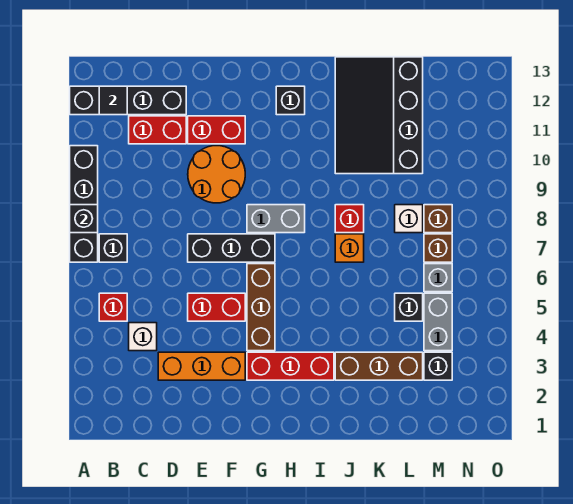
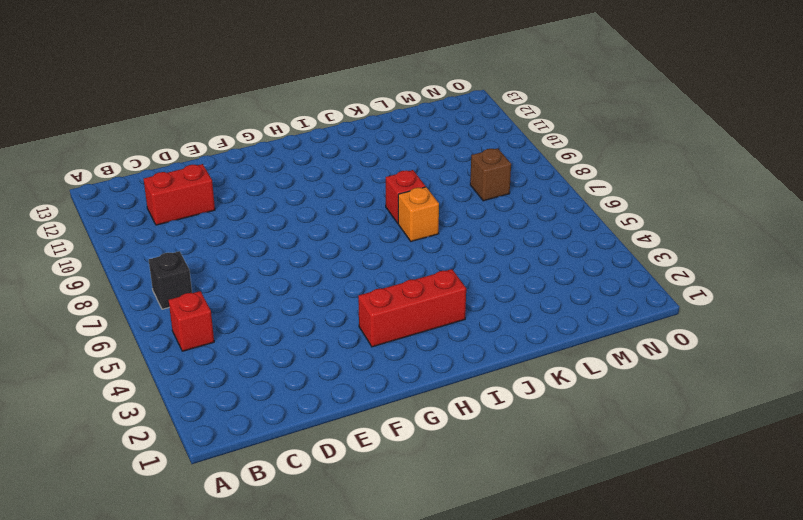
none -> black brick A7:A10 level 1
none -> black brick A12:D12 level 1
none -> white brick C4 level 1

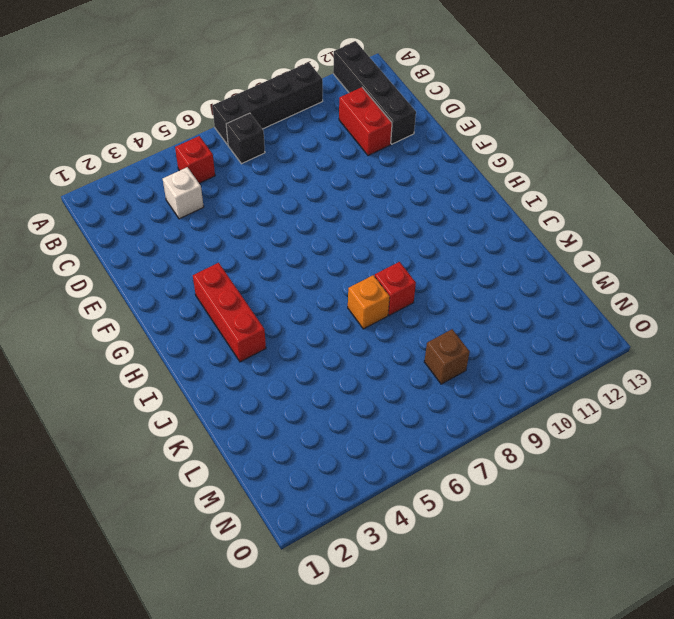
none -> orange brick D3:F3 level 1
none -> red brick E5:F5 level 1
none -> black brick E7:G7 level 1

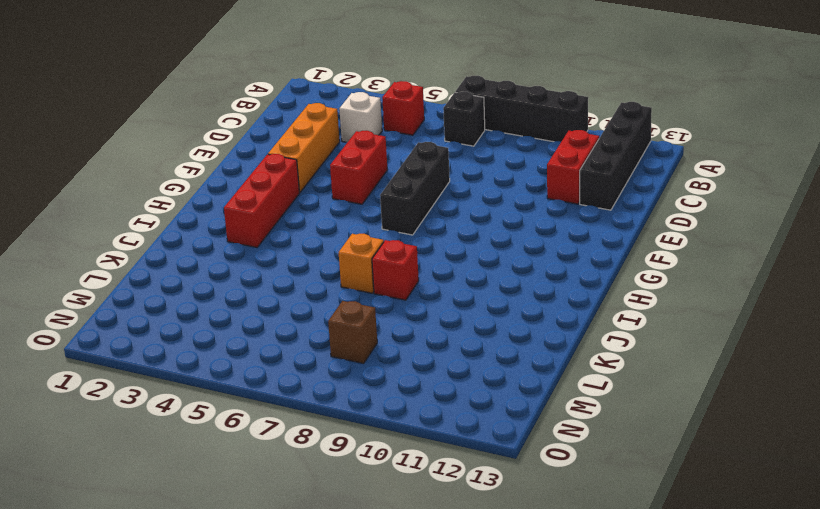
none -> orange round brick E9:F10 level 1
none -> red brick E11:F11 level 1
none -> brown brick G4:G6 level 1

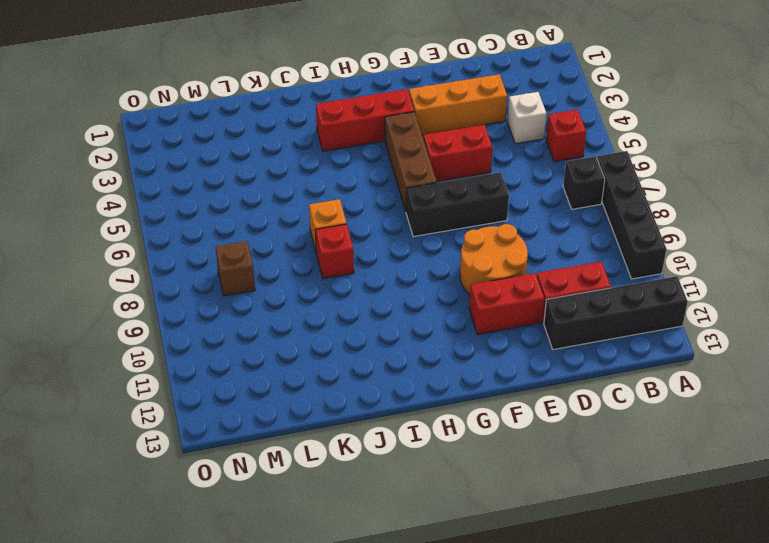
none -> grey brick G8:H8 level 1
none -> black brick H12 level 1
none -> brown brick J3:L3 level 1

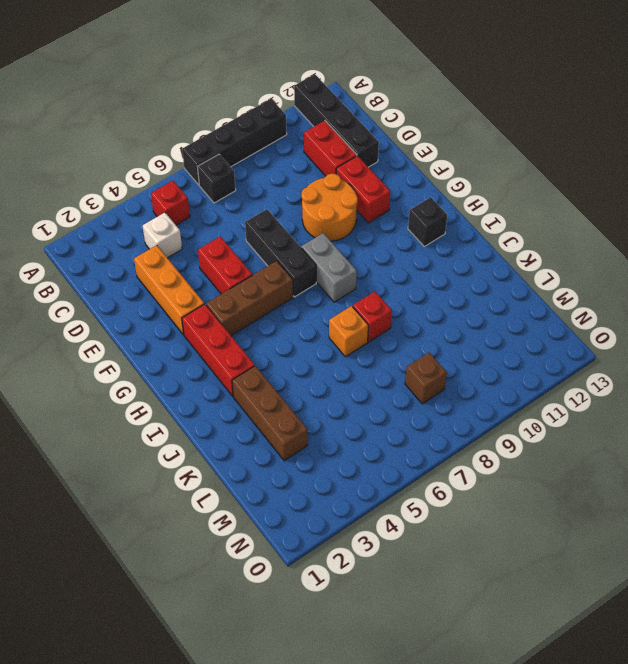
none -> black slope J10:L13 level 1 top L
none -> black brick L5 level 1
none -> white brick L8 level 1

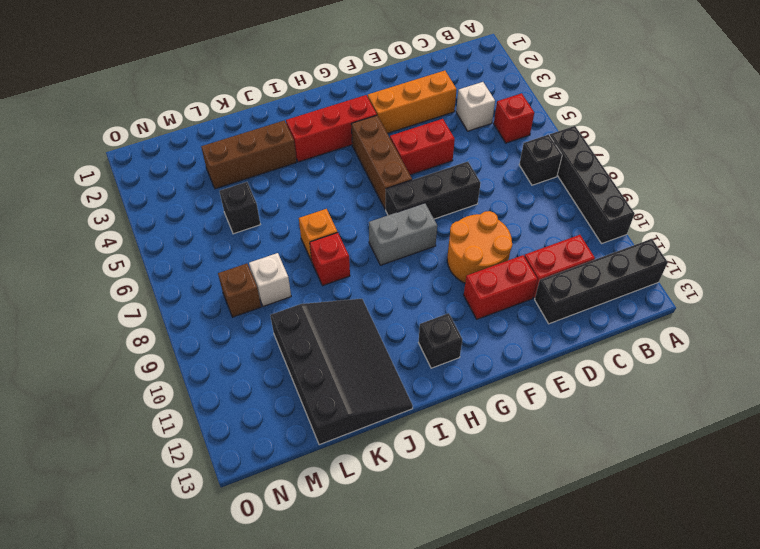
none -> black brick M3 level 1
none -> grey brick M4:M5 level 1
none -> grey brick M6 level 1

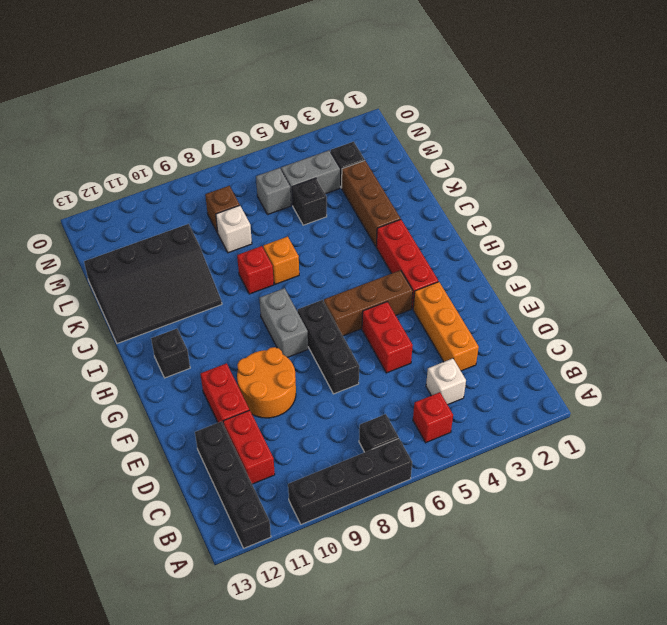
none -> brown brick M7 level 1
none -> black brick A8 level 2
none -> black tile B12 level 2

